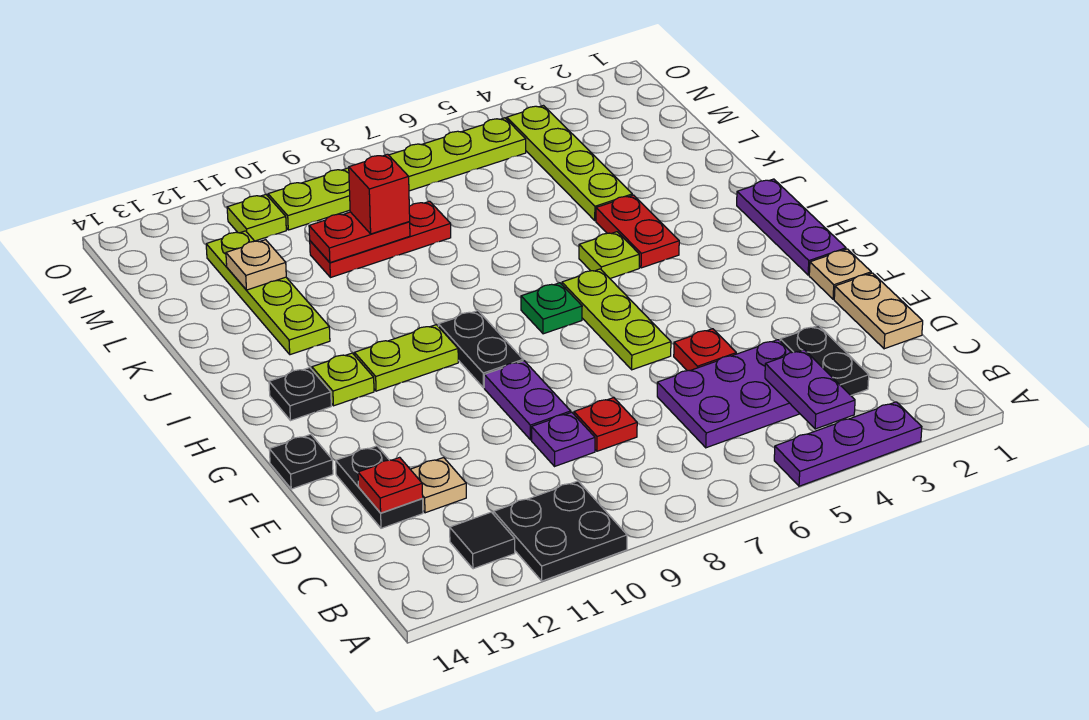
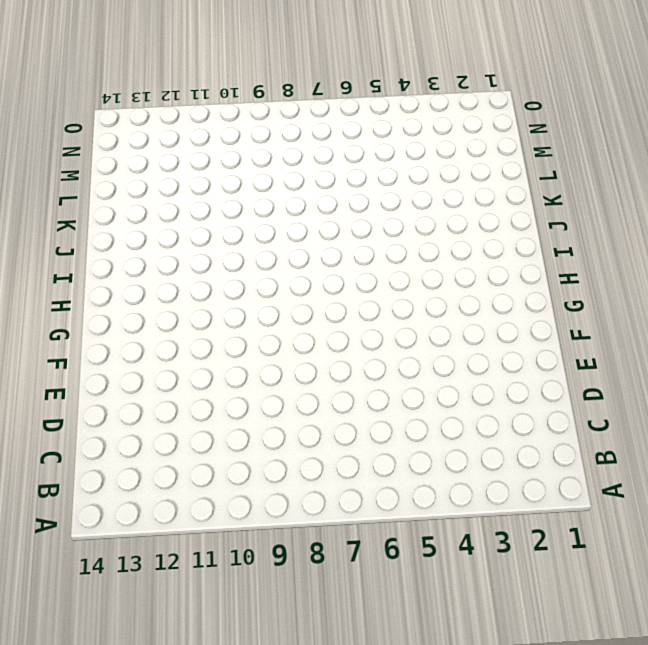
none -> purple plate A3:A5 level 1
none -> black plate A10:B11 level 1
none -> black tile B12 level 1
none -> black plate C3:D3 level 1

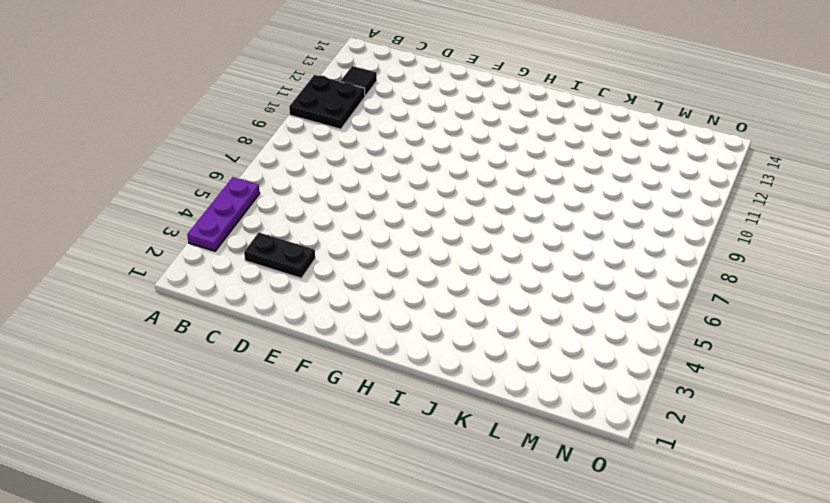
none -> purple plate C4:D6 level 1
none -> tan plate D1:E1 level 1
none -> red plate D8 level 1
none -> purple plate D9 level 1

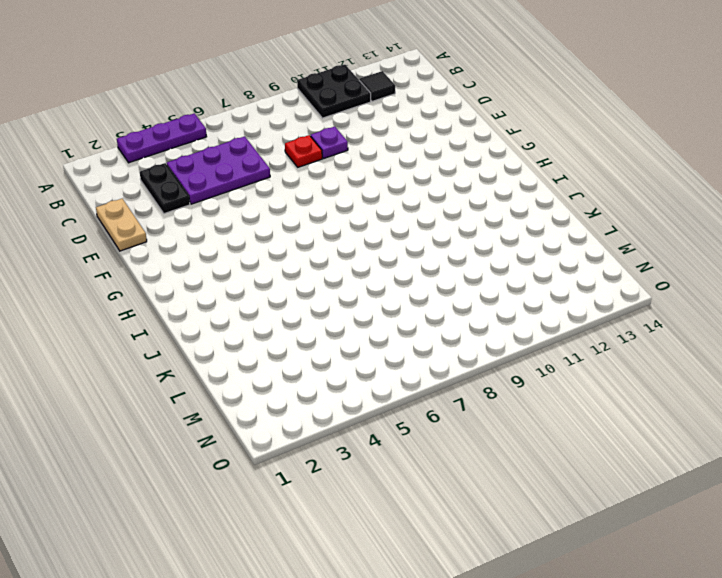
none -> tan plate D12 level 1
none -> black plate D13:E13 level 1
none -> red plate E5 level 1
none -> purple plate E9:F9 level 1

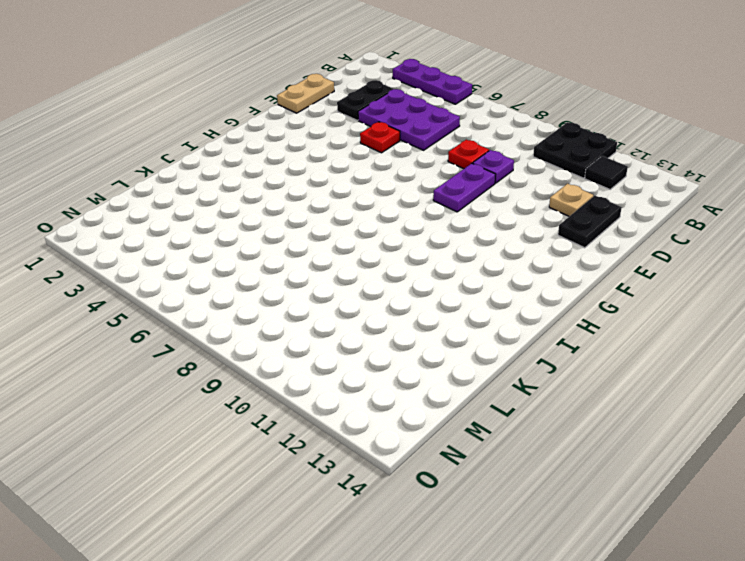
none -> tan plate F1 level 1
none -> lime plate F6:H6 level 1
none -> black plate F14 level 1
none -> purple plate G1:I1 level 1

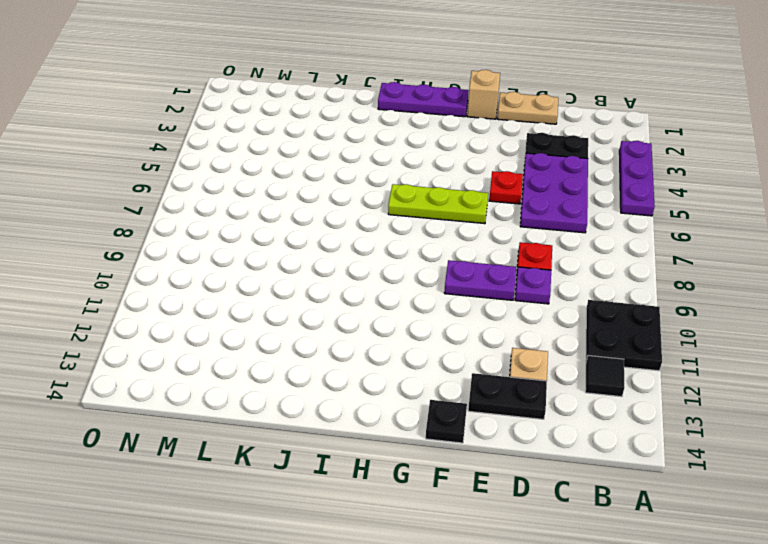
tan brick F1 level 1 -> tan plate F1 level 1
none -> black plate G9:H9 level 1
none -> green plate H7 level 1
none -> lime plate H10:H11 level 1
none -> lime plate H12 level 1

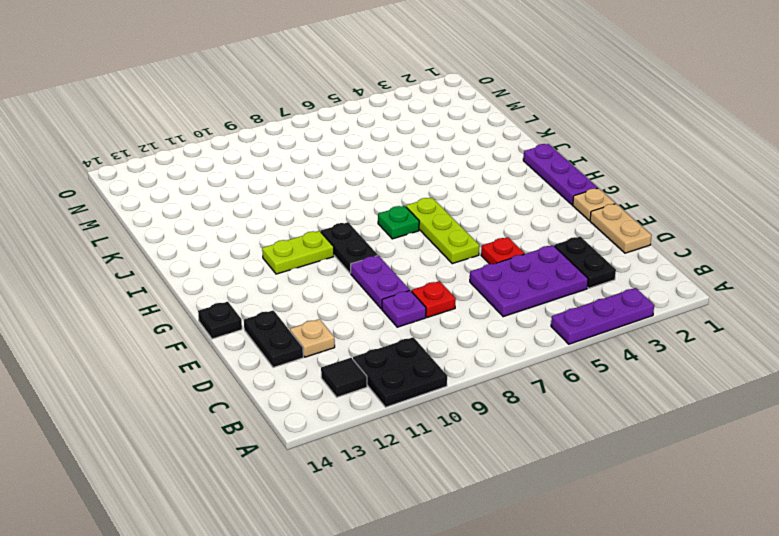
none -> lime plate H12 level 1
none -> black plate H13 level 1
none -> red plate I4:J4 level 1
none -> lime plate I5 level 1

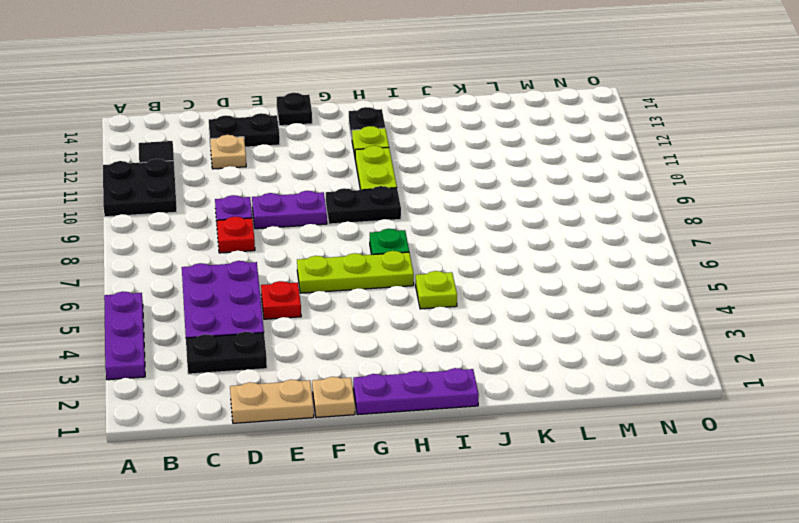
none -> red plate I4:J4 level 1
none -> lime plate J12:M12 level 1
none -> lime plate K4:N4 level 1
none -> red plate L8:L10 level 1

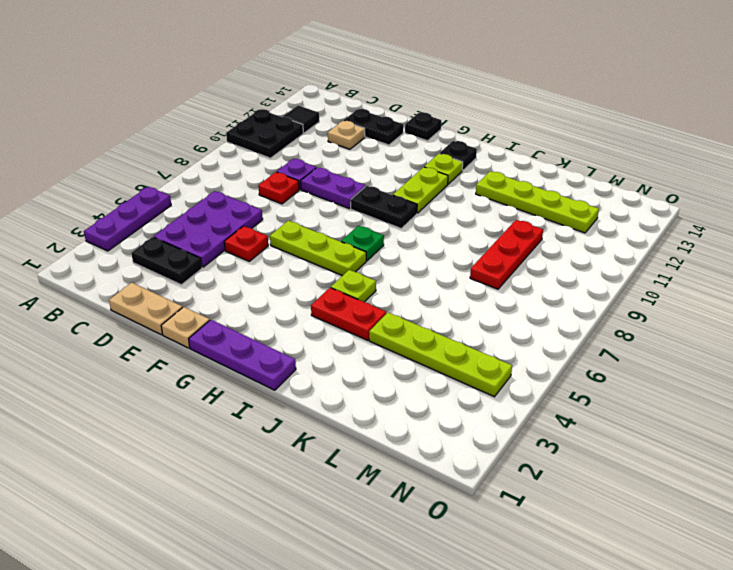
none -> lime plate N5:N10 level 1
none -> lime plate N11 level 1
none -> purple plate B4:C4 level 2
none -> red plate D13 level 2

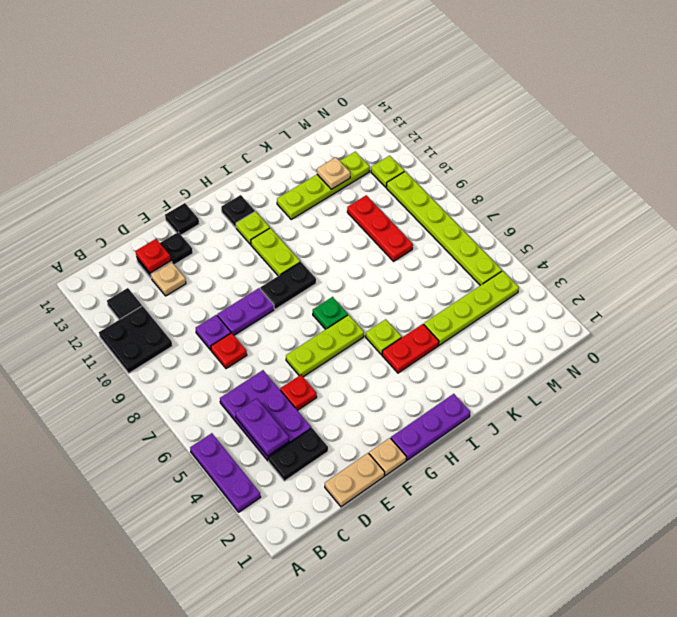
purple plate C4:C5 level 2 -> purple plate B4:C4 level 2
none -> red plate L9:L10 level 2
none -> red brick L9 level 3

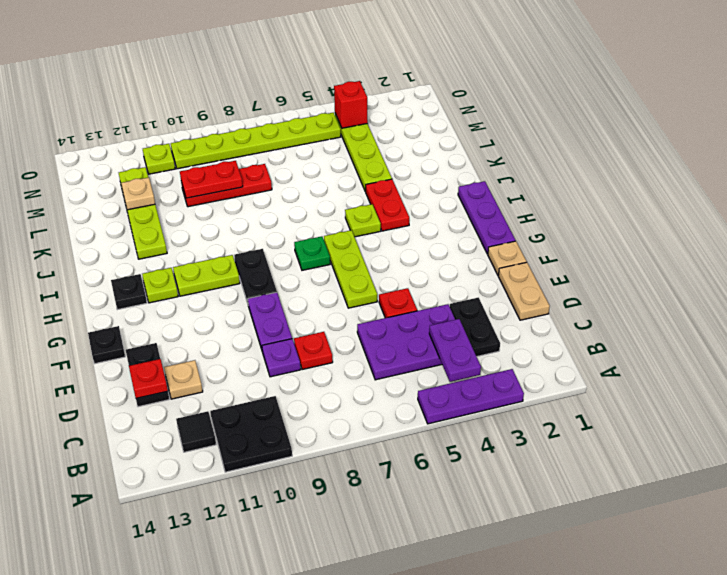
red brick N4 level 2 -> red brick L9 level 3

